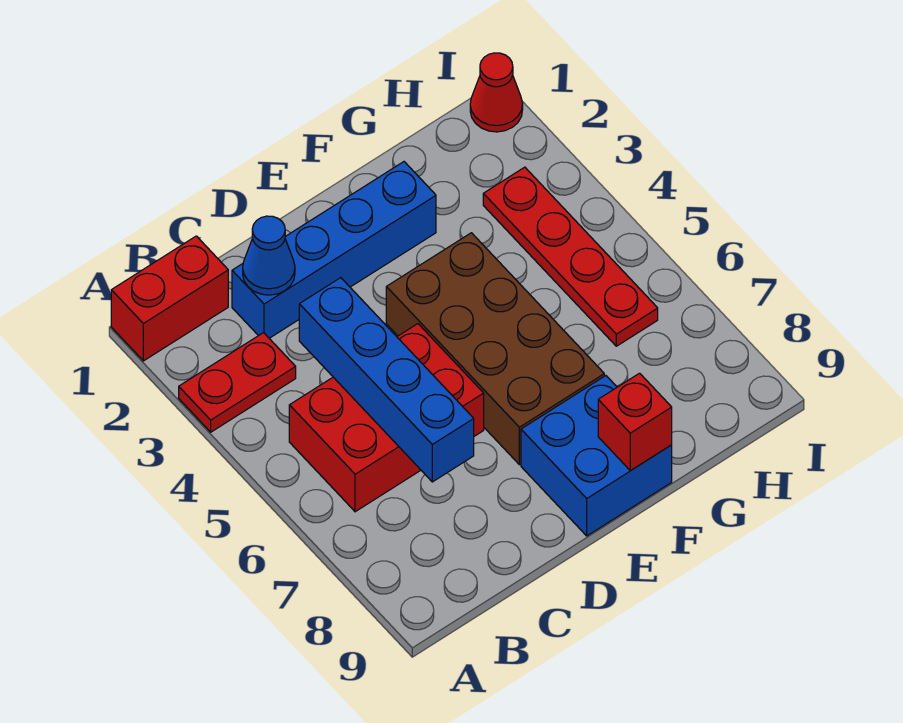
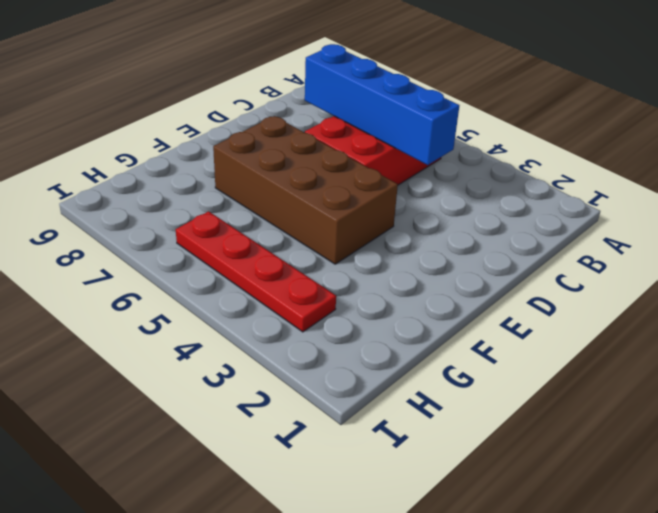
none -> red brick A1:B1 level 1
none -> red plate A3:B3 level 1

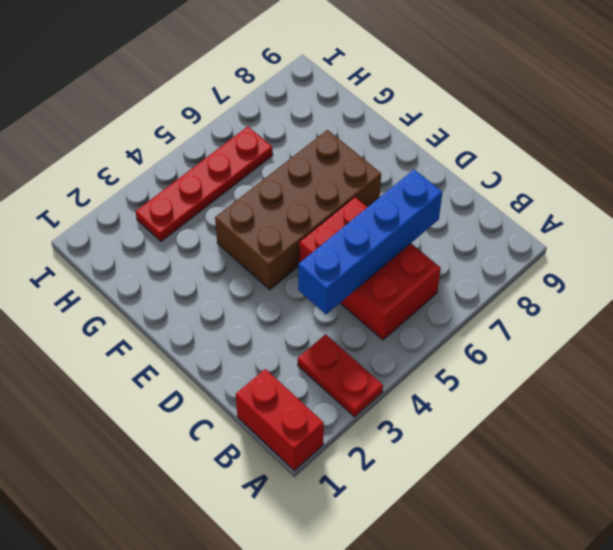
none -> blue brick C2:F2 level 1
none -> blue brick E8:F9 level 1

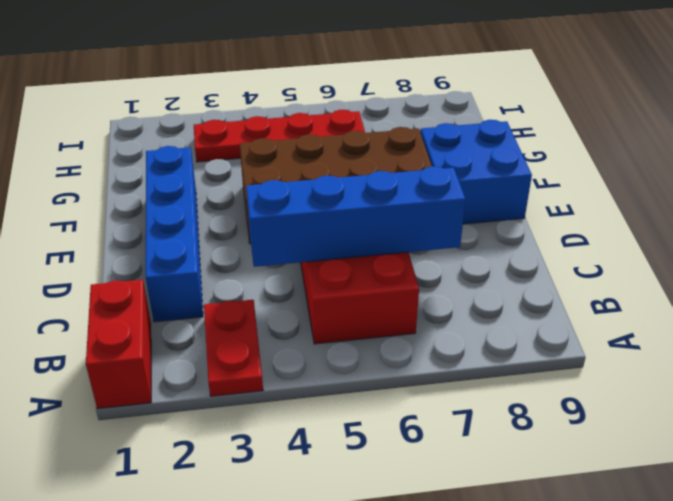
none -> red cone I1 level 1
none -> blue cone C2 level 2

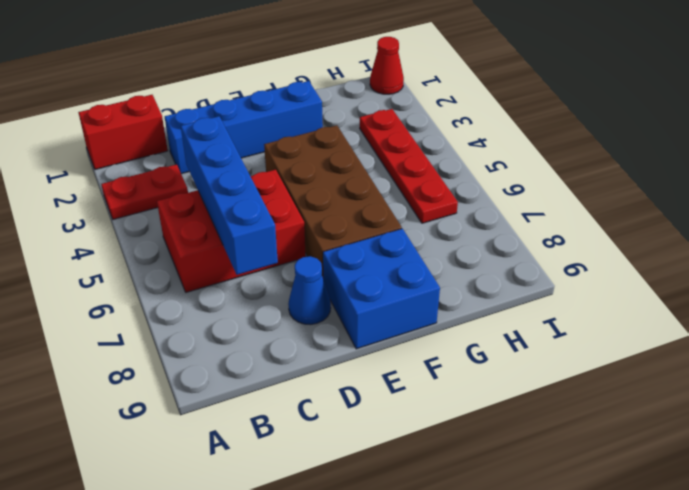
blue cone D8 level 1 -> blue cone C2 level 2
none -> red brick F9 level 2

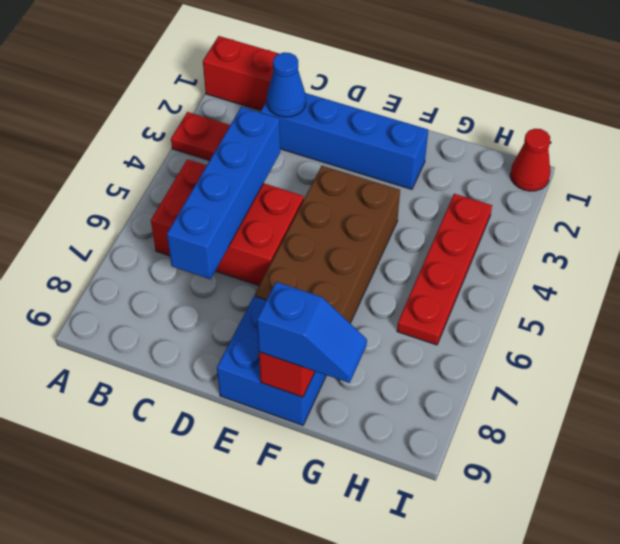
blue slope F9:G9 level 3 top F -> none

